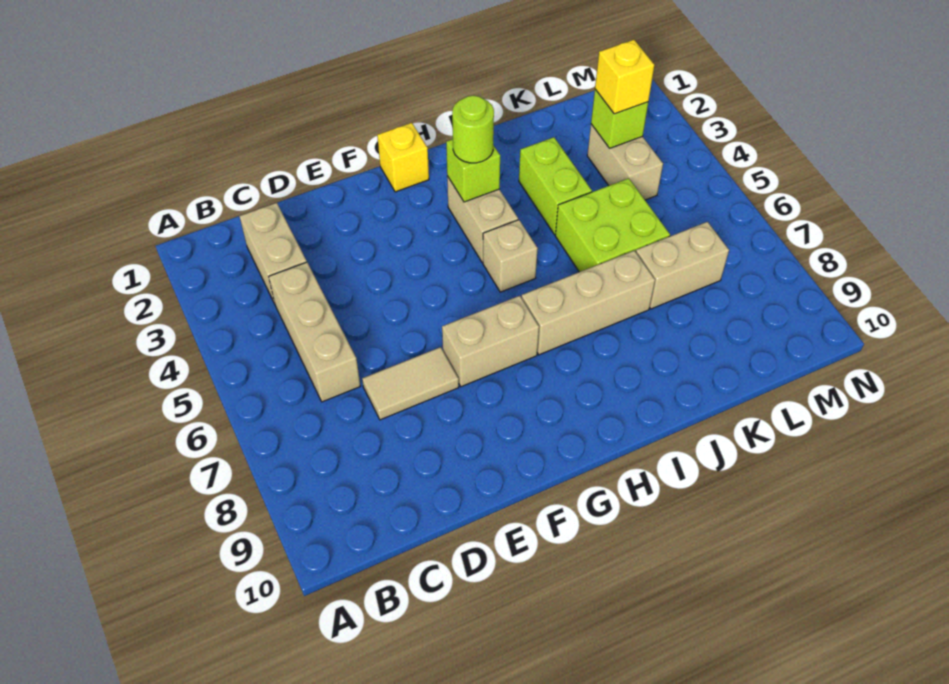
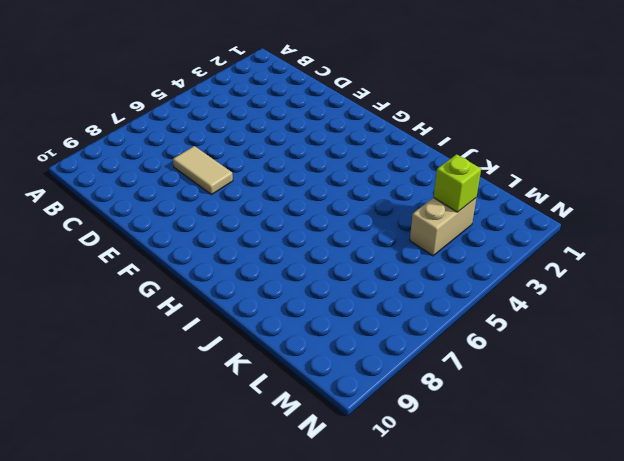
none -> tan brick C2:C3 level 1
none -> tan brick C4:C6 level 1
none -> tan brick F7:G7 level 1

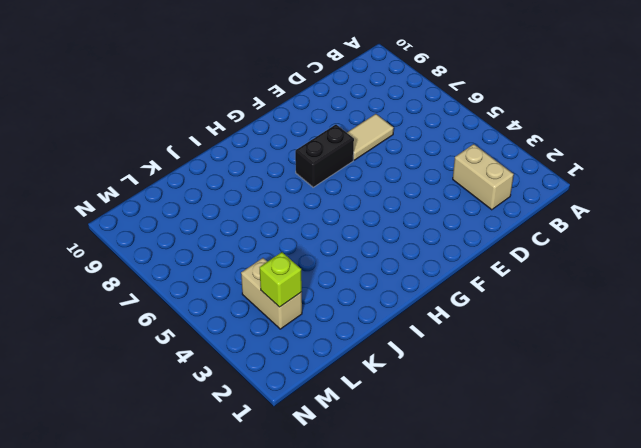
black brick F7:G7 level 1 -> tan brick F7:G7 level 1
none -> tan brick C4:C6 level 1
none -> yellow brick G1 level 1
none -> tan brick H3:H4 level 1

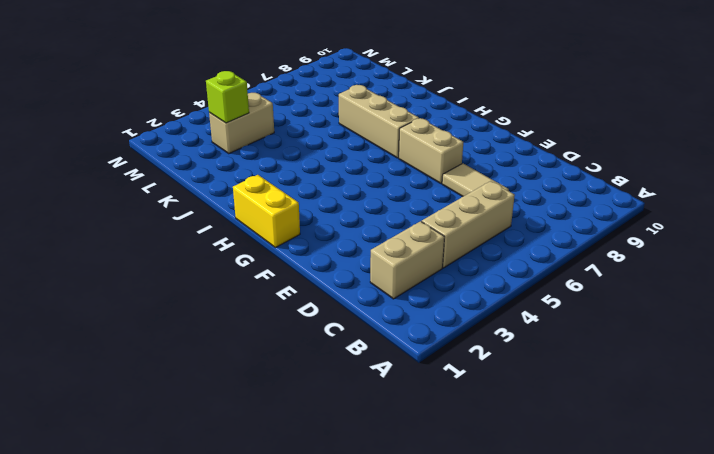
yellow brick G1:H1 level 1 -> yellow brick G1 level 1
none -> tan brick H3:H4 level 1
none -> tan brick H5 level 1
none -> lime brick J3:J4 level 1

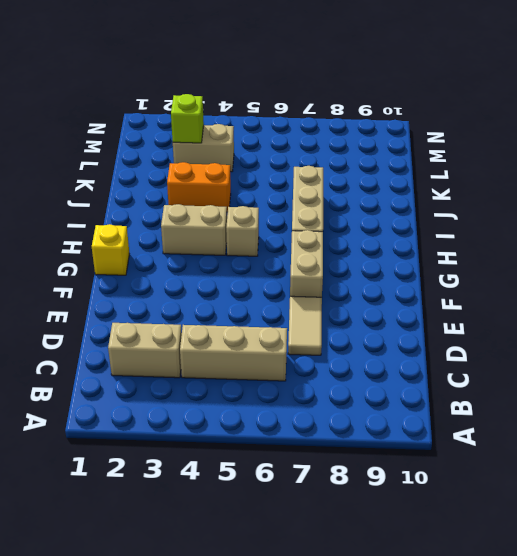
orange brick J3:J4 level 1 -> lime brick J3:J4 level 1
none -> lime brick J5:K6 level 1
none -> tan brick K7:L7 level 1
none -> lime brick H3 level 2

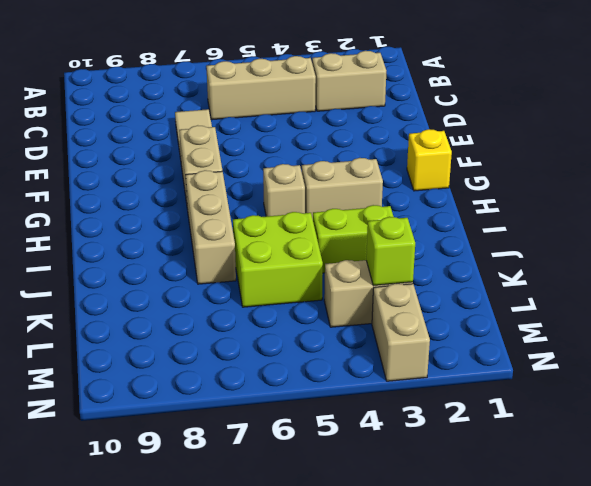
tan brick M3:N3 level 1 -> tan brick K7:L7 level 1
none -> lime brick H3 level 2
none -> lime round brick H3 level 3
none -> yellow brick L3 level 3

